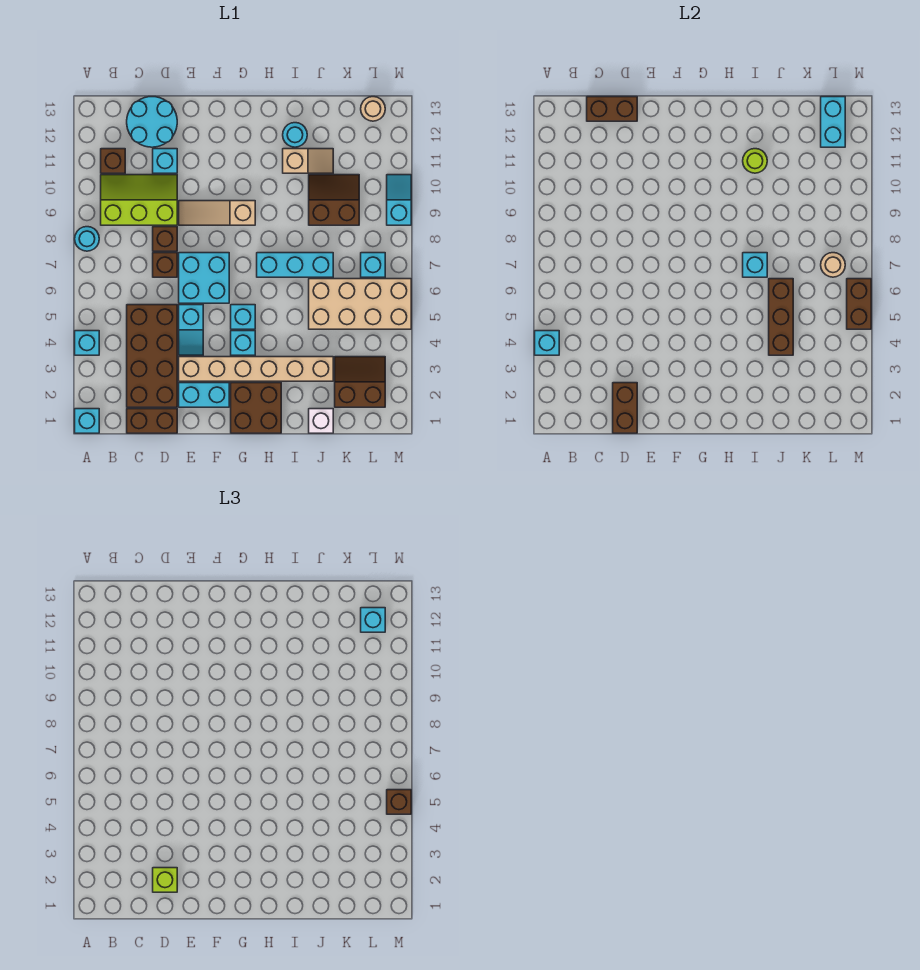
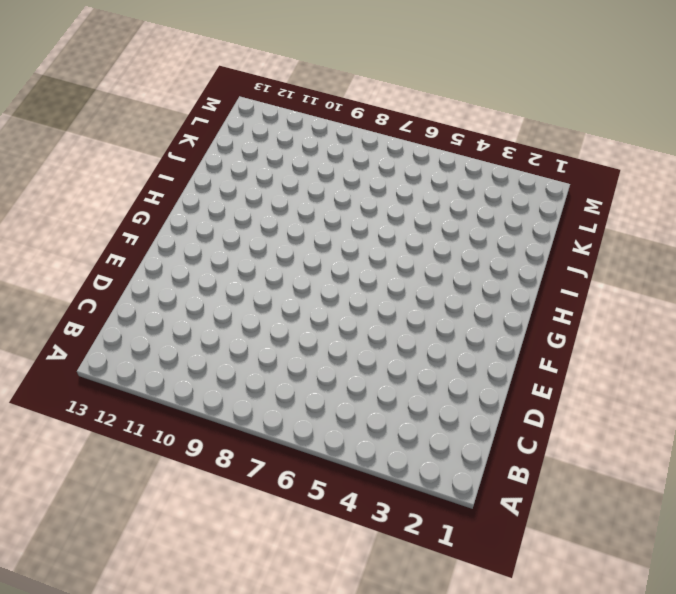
none -> cyan brick A1 level 1
none -> cyan brick A4 level 1
none -> cyan round brick A8 level 1
none -> lime slope B9:D10 level 1 top 9

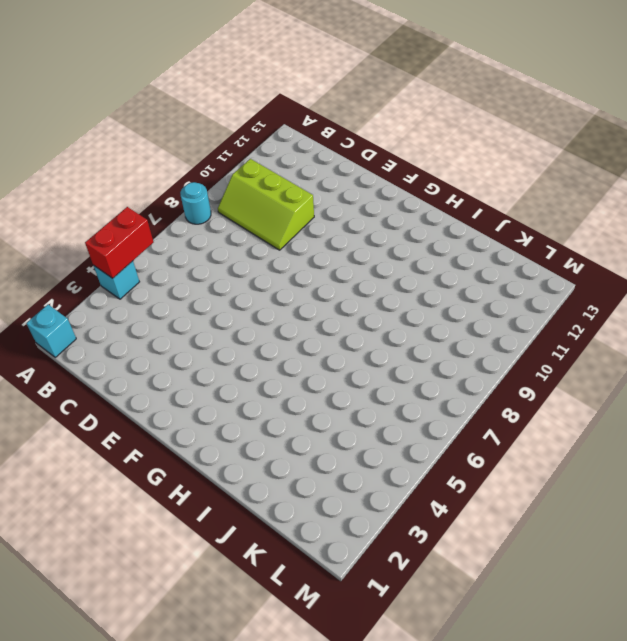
red brick A4:A5 level 2 -> cyan brick A4 level 2
lime slope B9:D10 level 1 top 10 -> lime slope B9:D10 level 1 top 9
none -> brown brick B11 level 1
none -> brown brick C1:D1 level 1
none -> brown brick C2:D5 level 1
none -> cyan round brick C12:D13 level 1

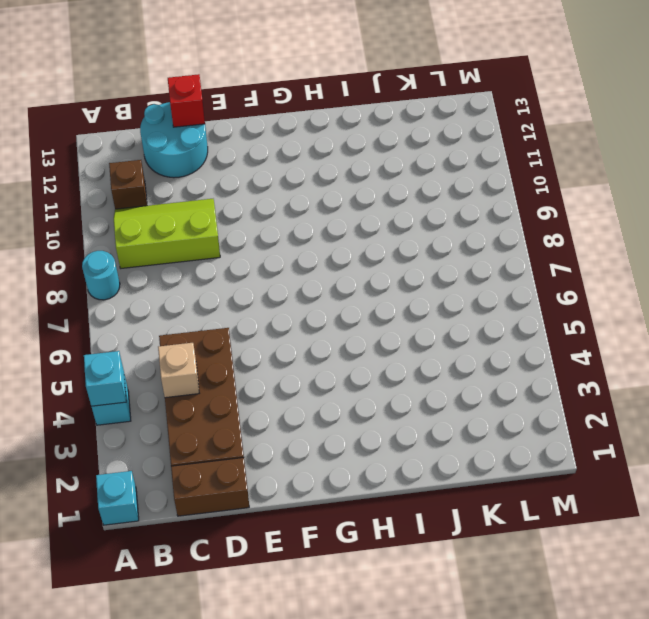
tan brick C4 level 2 -> none
red brick D13 level 2 -> brown brick C13:D13 level 2
none -> brown brick D7 level 1
none -> brown brick D8 level 1
none -> cyan brick D11 level 1
none -> cyan brick E2:F2 level 1

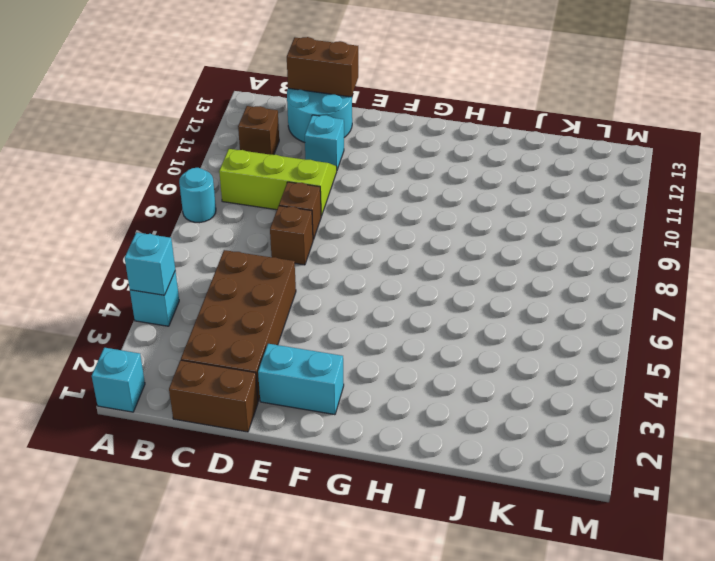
none -> tan brick E3:J3 level 1
none -> cyan slope E4:E5 level 1 top 5
none -> cyan brick E6:F7 level 1
none -> tan slope E9:G9 level 1 top G

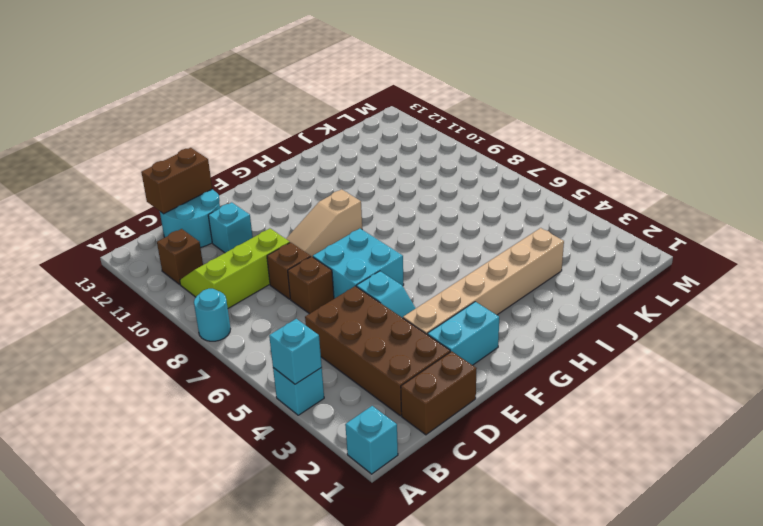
none -> brown brick G1:H2 level 1
none -> cyan brick G4 level 1
none -> cyan brick G5 level 1
none -> cyan brick H7:J7 level 1

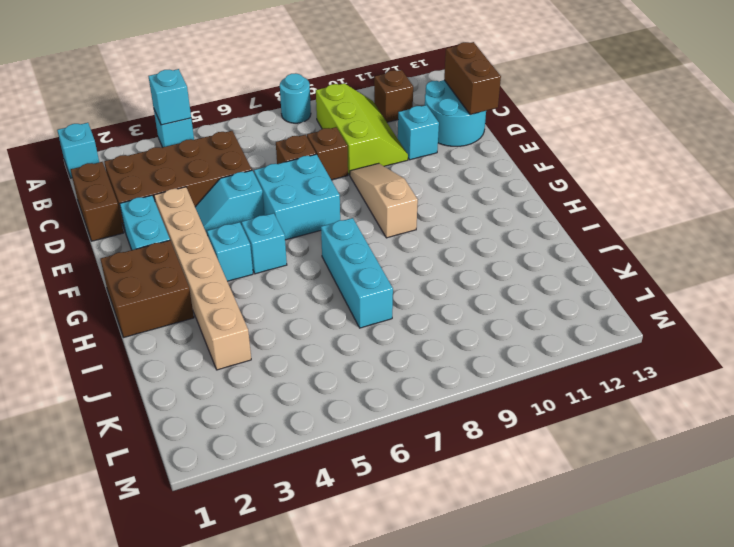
none -> tan slope I11:J11 level 1 top I
none -> cyan round brick I12 level 1
none -> white brick J1 level 1
none -> tan brick J5:M6 level 1

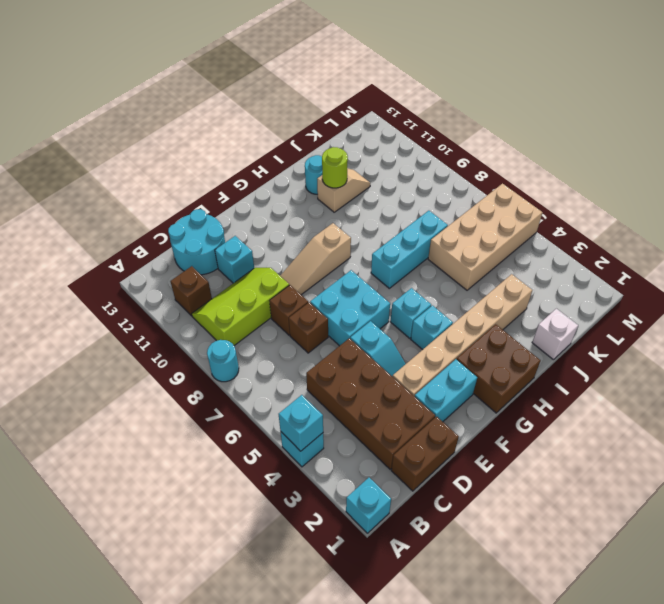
none -> brown slope J9:K10 level 1 top 9
none -> brown slope K2:L3 level 1 top 2
none -> cyan brick L7 level 1
none -> tan round brick L13 level 1

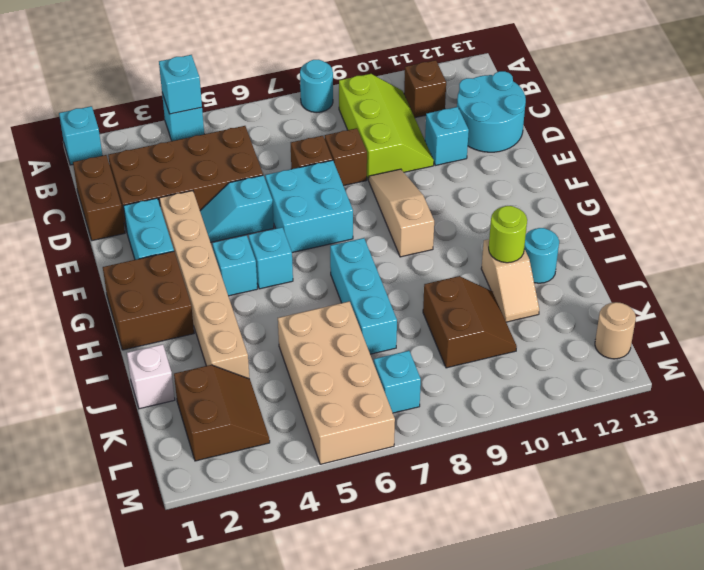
none -> cyan slope M9:M10 level 1 top 9
none -> brown brick C13:D13 level 2
none -> brown brick D1:D2 level 2
none -> cyan brick I7 level 2

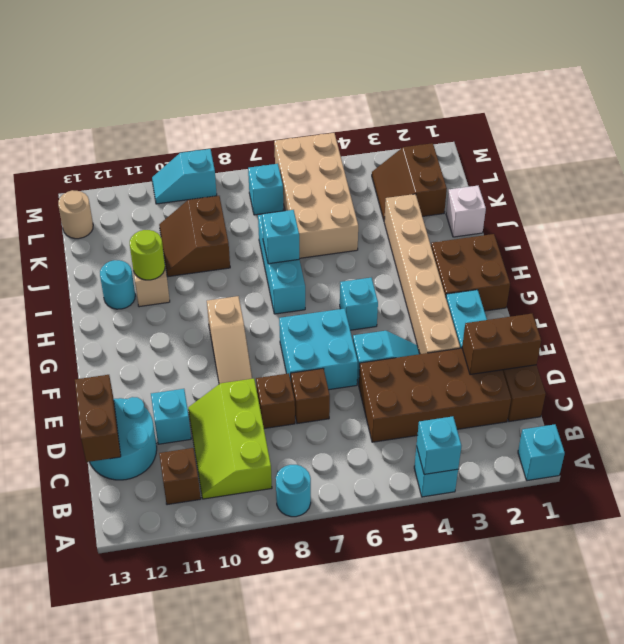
none -> cyan brick G4 level 1
none -> brown brick J4:J6 level 2
none -> tan round brick L7 level 2
none -> cyan brick L12:L13 level 2

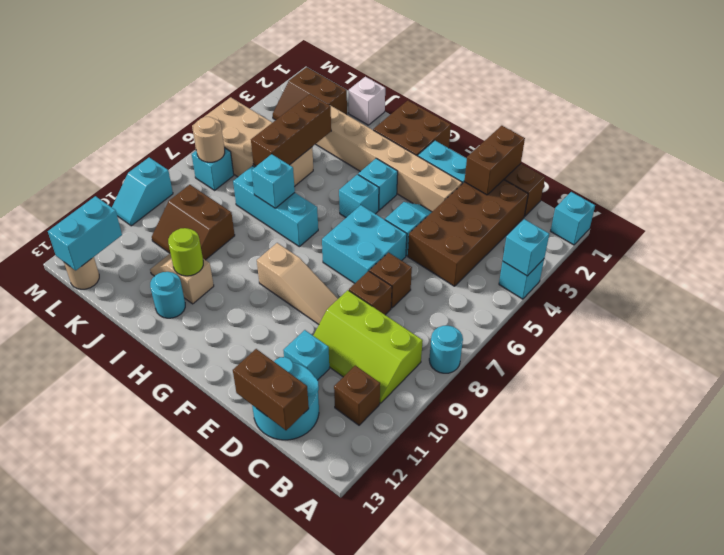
none -> brown brick M5:M6 level 2
none -> lime brick D2 level 3
none -> cyan brick L12 level 3
none -> brown brick M5 level 3

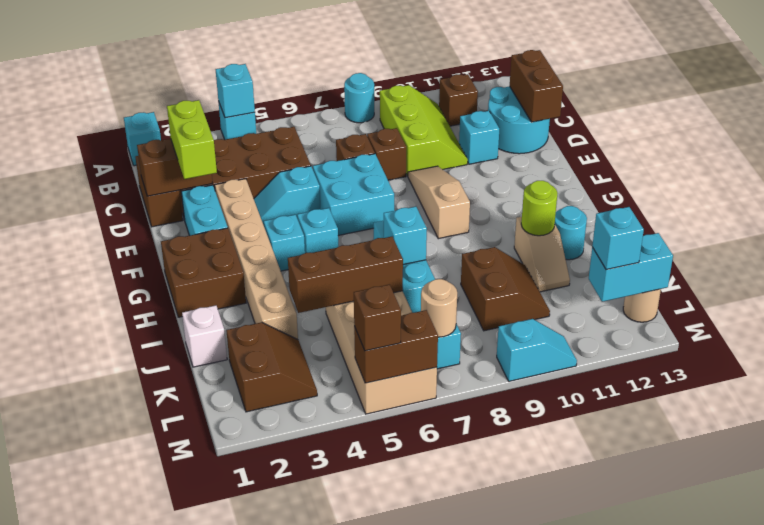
lime brick D2:E2 level 3 -> lime brick D2 level 3

